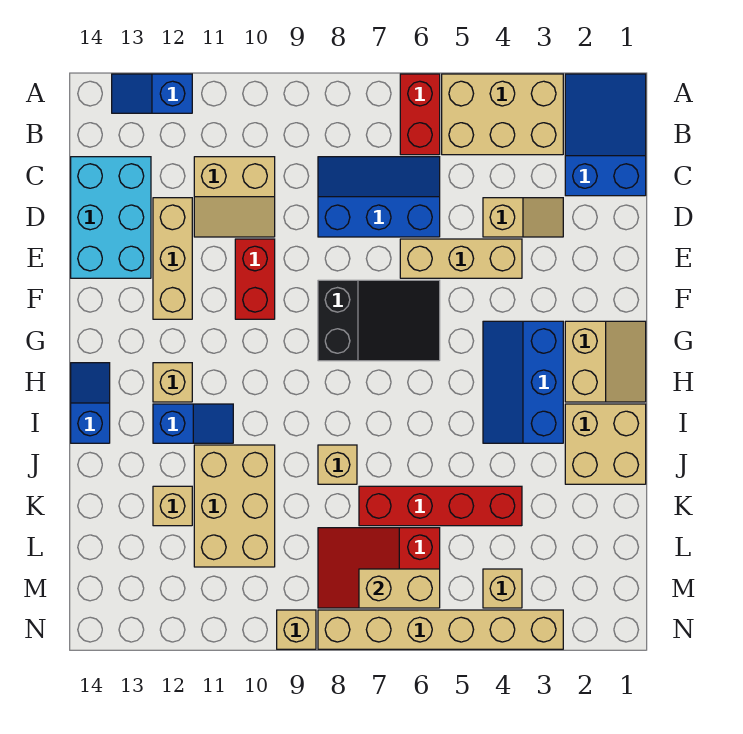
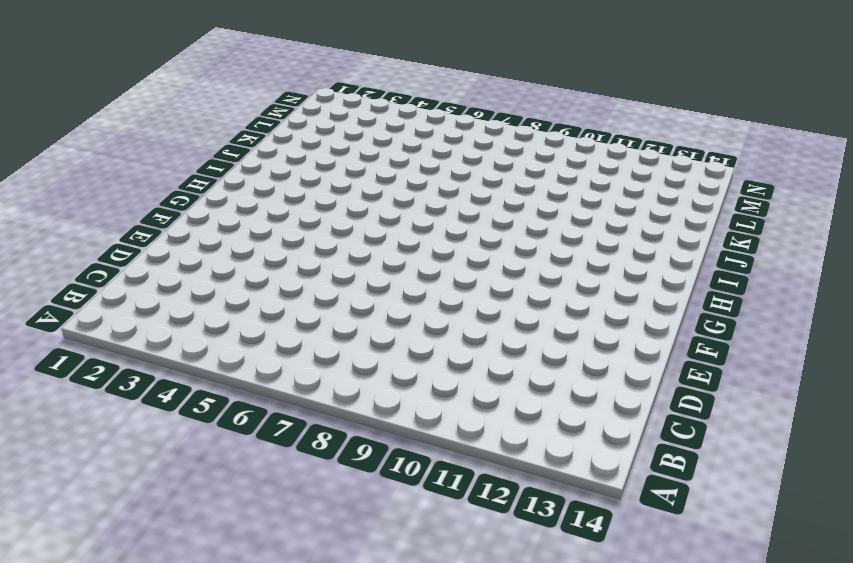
none -> blue slope A1:C2 level 1 top C
none -> tan brick A3:B5 level 1
none -> red brick A6:B6 level 1

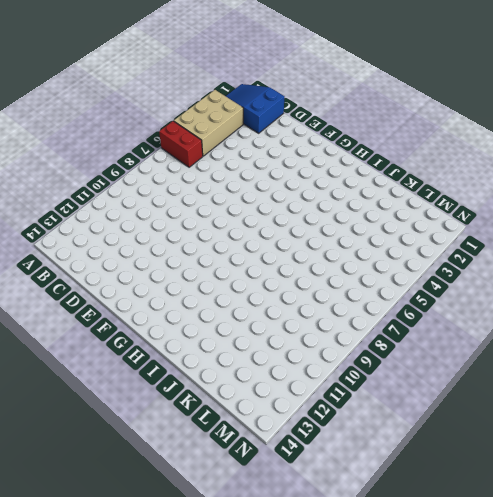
none -> blue slope A12:A13 level 1 top 12
none -> blue slope C6:D8 level 1 top D
none -> tan slope C10:D11 level 1 top C

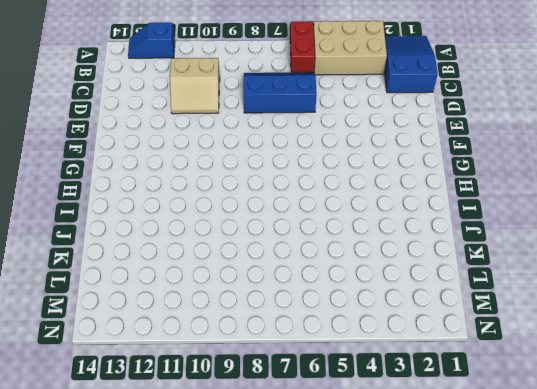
none -> cyan brick C13:E14 level 1
none -> tan slope D3:D4 level 1 top 4
none -> tan brick D12:F12 level 1

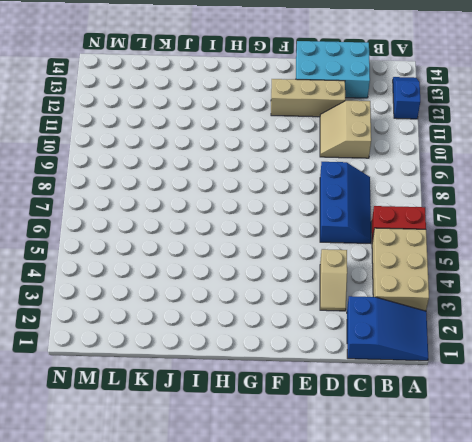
none -> tan brick E4:E6 level 1
none -> red brick E10:F10 level 1
none -> black slope F6:G8 level 1 top 8

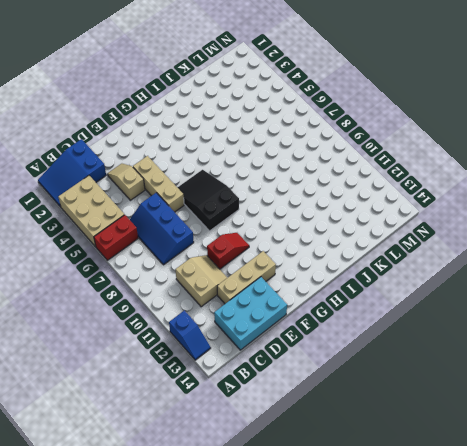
red slope E10:F10 level 1 top E -> red brick E10:F10 level 1
none -> tan slope G1:H2 level 1 top 2
none -> blue slope G3:I4 level 1 top 3
none -> tan brick H12 level 1

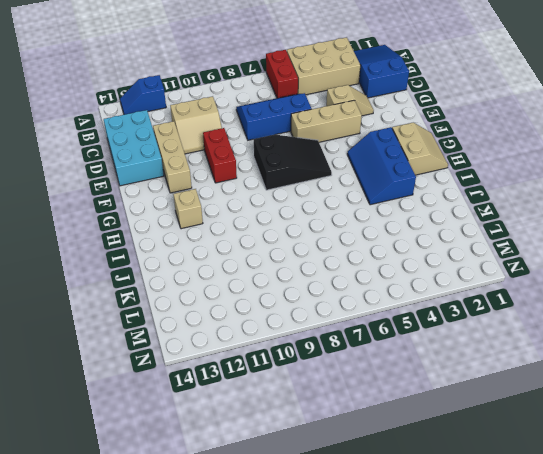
none -> blue slope H14:I14 level 1 top I
none -> tan brick I1:J2 level 1
none -> blue slope I11:I12 level 1 top 12

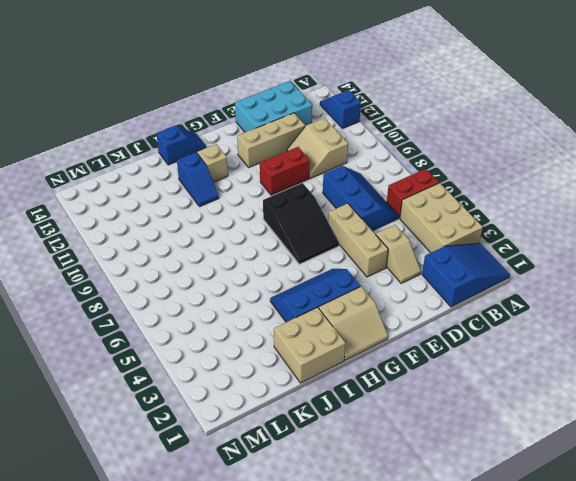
none -> tan brick J8 level 1
none -> tan brick J10:L11 level 1
none -> red brick K4:K7 level 1

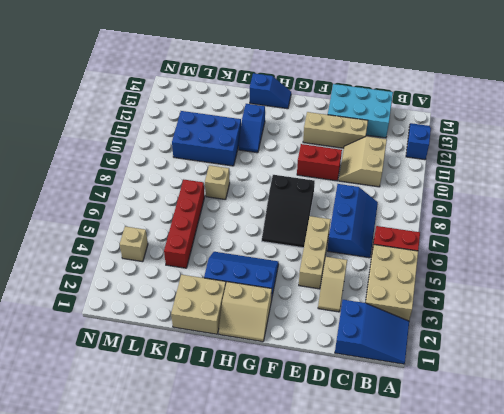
blue brick J10:L11 level 1 -> tan brick J10:L11 level 1
none -> tan brick H12 level 1
none -> tan brick K12 level 1
none -> red slope L6:M8 level 1 top 6

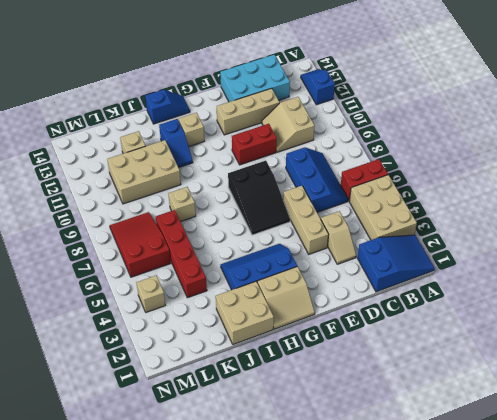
none -> tan brick N3:N8 level 1
none -> tan brick N9 level 1
none -> tan brick M6:M7 level 2

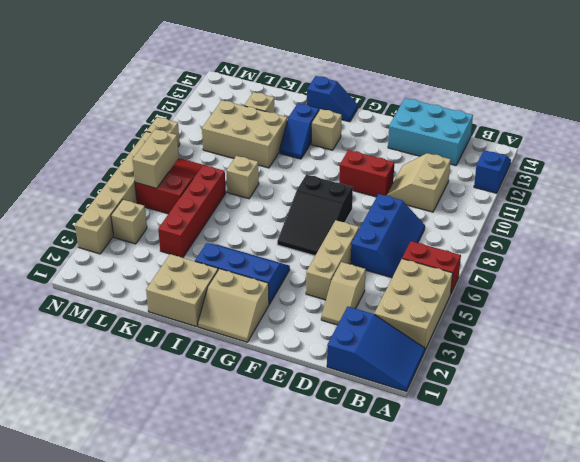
none -> tan brick D12:F12 level 1

